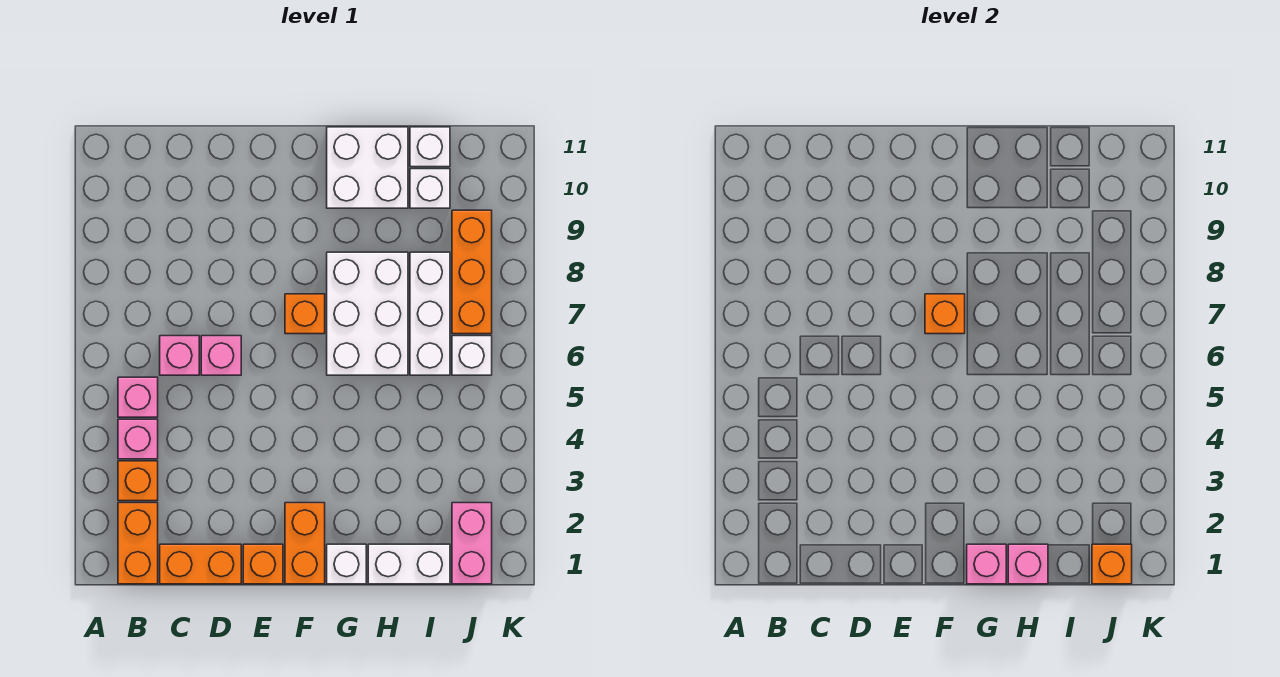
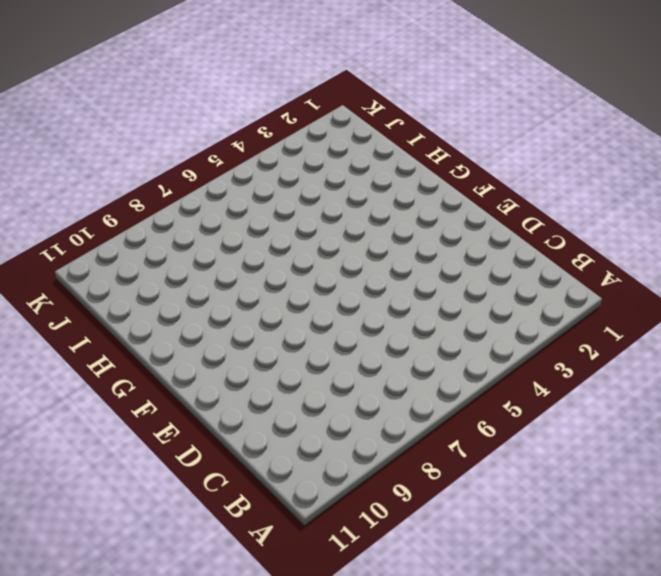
none -> orange brick B1:B2 level 1
none -> orange brick B3 level 1
none -> pink brick B4 level 1

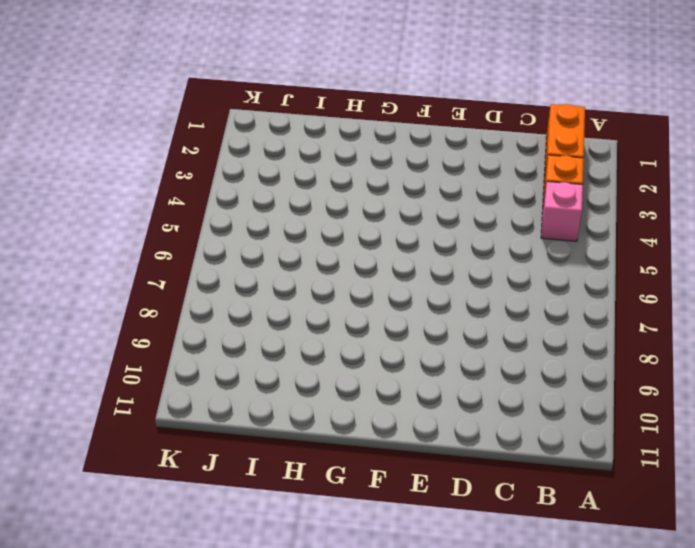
none -> pink brick B5 level 1
none -> orange brick C1:D1 level 1
none -> pink brick C6 level 1

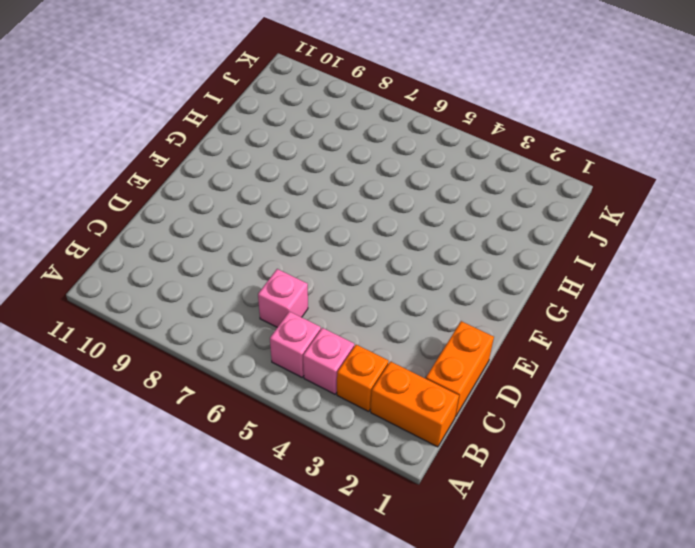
none -> pink brick D6 level 1
none -> orange brick E1 level 1
none -> orange brick F1:F2 level 1

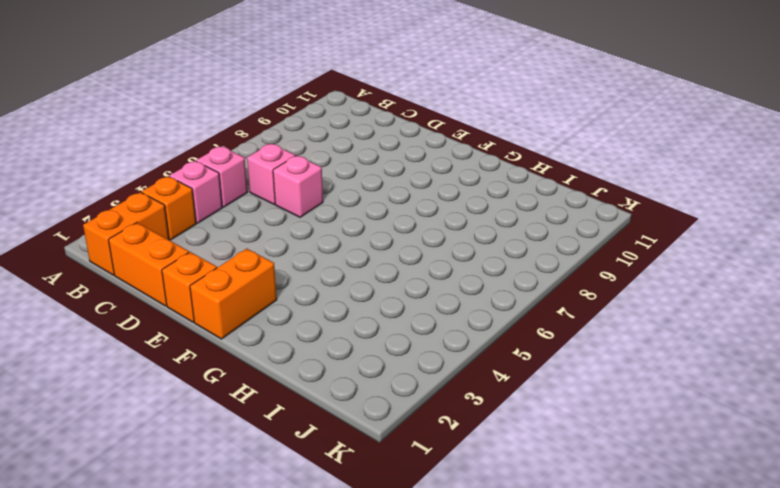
none -> orange brick F7 level 1
none -> white brick G1 level 1
none -> white brick G6:H8 level 1

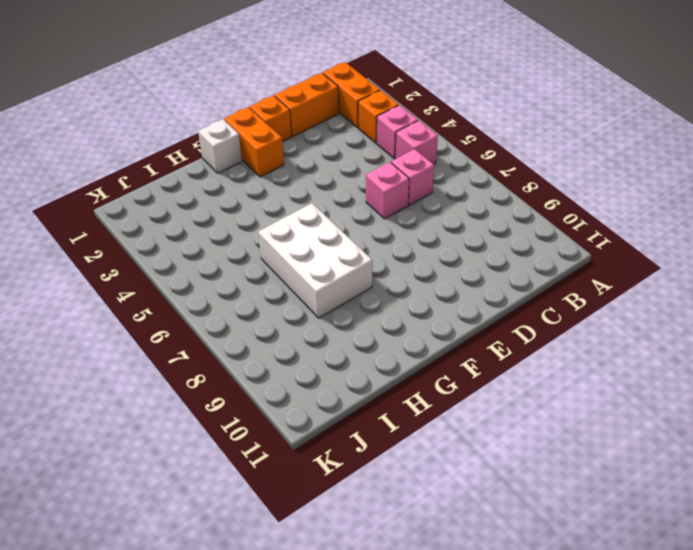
none -> orange brick F7 level 1
none -> white brick G10:H11 level 1
none -> white brick H1:I1 level 1

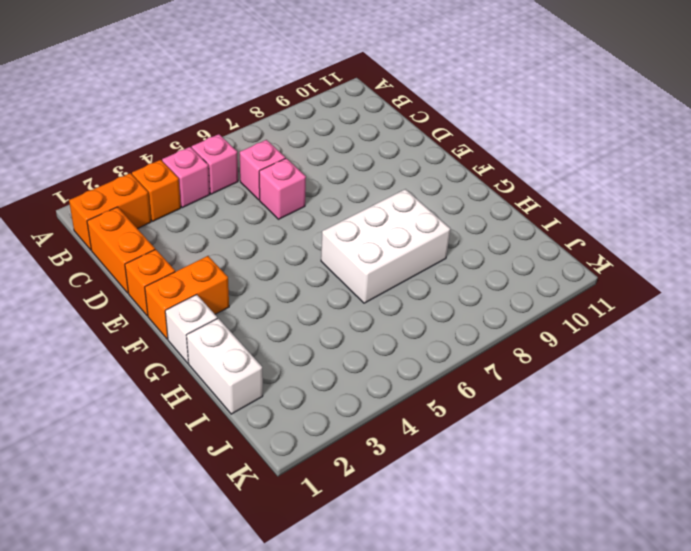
none -> orange brick F7 level 1
none -> white brick G10:H11 level 1
none -> white brick I6:I8 level 1

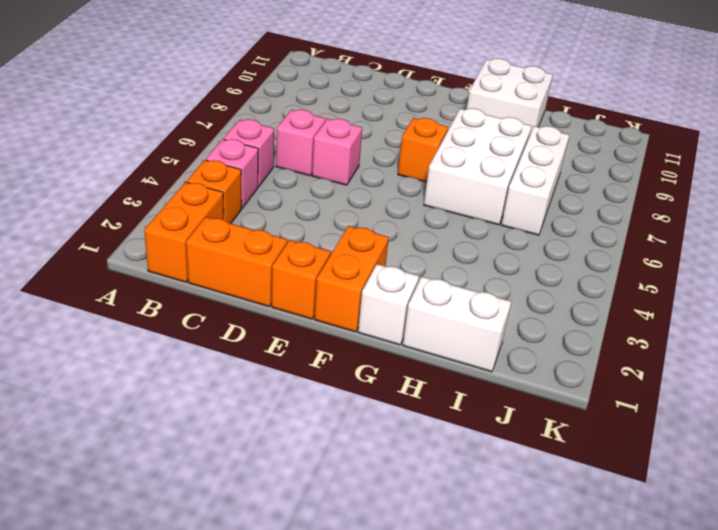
none -> white brick I10 level 1
none -> white brick I11 level 1
none -> pink brick J1:J2 level 1

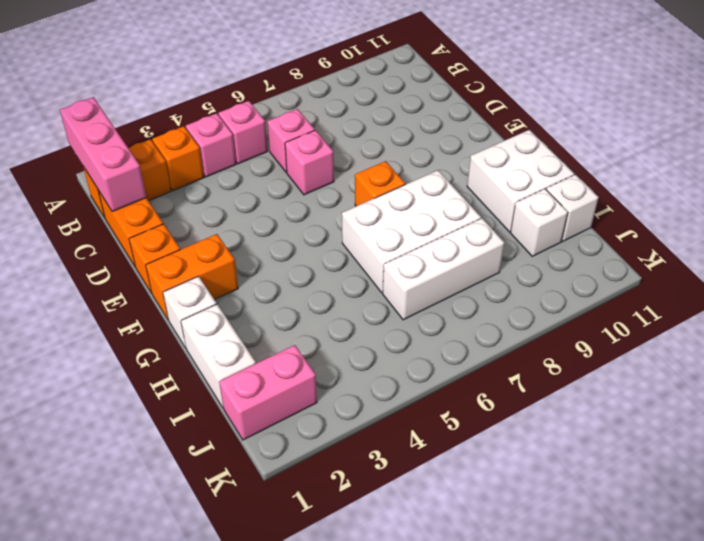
pink brick A1:C1 level 2 -> none
none -> white brick J6 level 1
none -> orange brick J7:J9 level 1
none -> orange brick F7 level 2

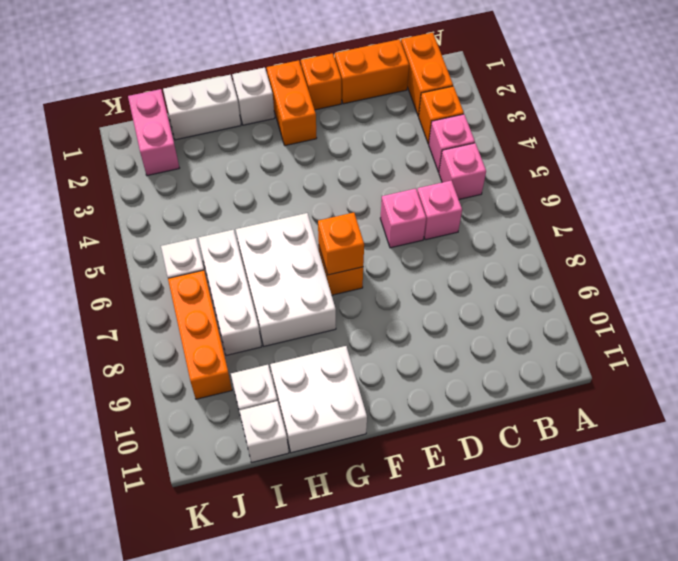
none -> pink brick G1 level 2
none -> pink brick H1 level 2
none -> orange brick J1 level 2

